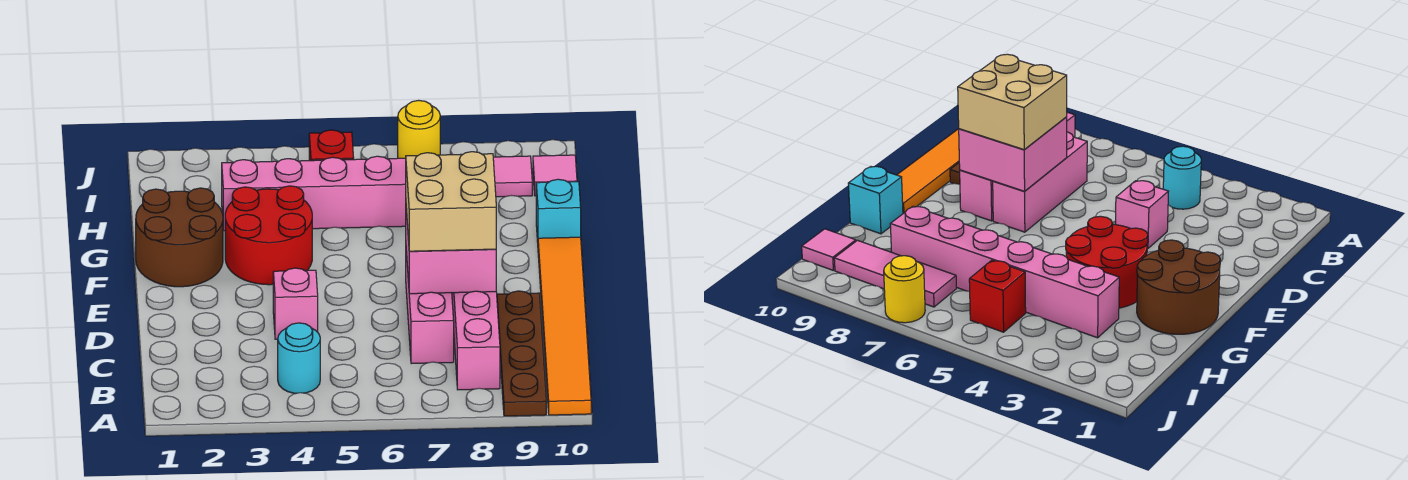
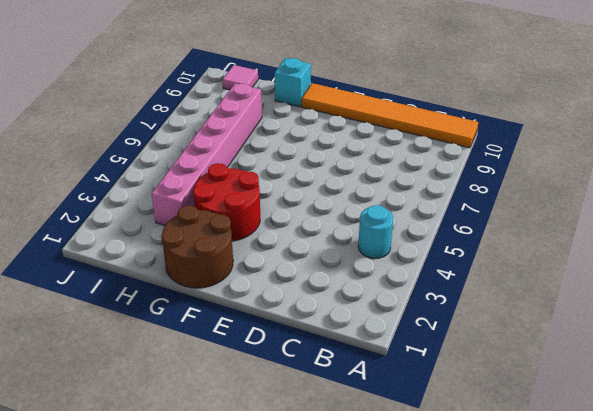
none -> brown plate A9:D9 level 1
none -> pink brick B8:E8 level 1
none -> pink brick C7:E7 level 1

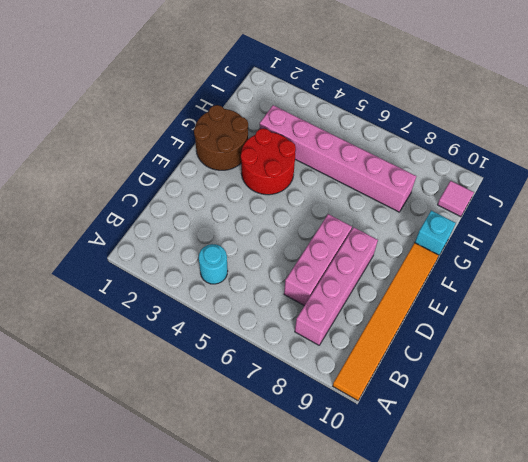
none -> brown plate A9:D9 level 1
none -> pink brick D4 level 1
none -> red brick I5 level 1

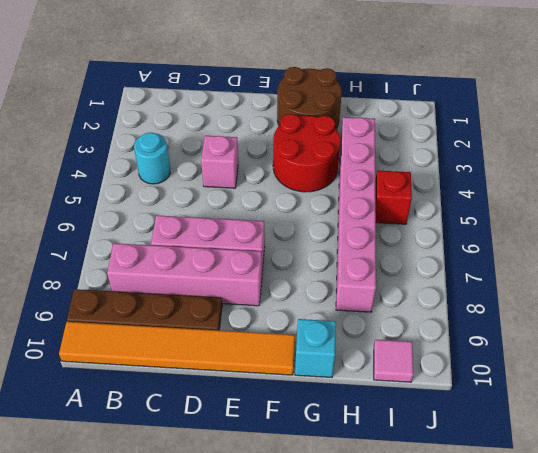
none -> pink tile I7:I9 level 1
none -> yellow round brick J7 level 1
none -> pink brick D7:E8 level 2

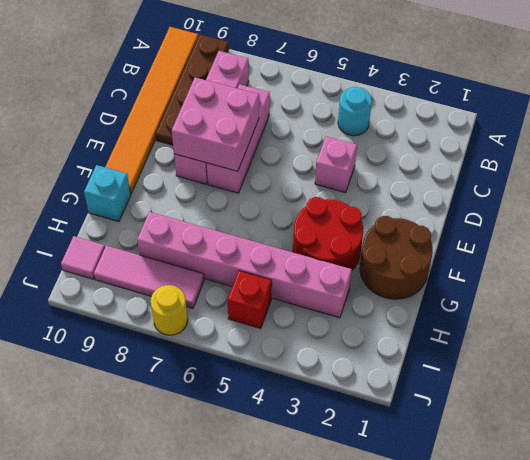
none -> tan brick D7:E8 level 3

